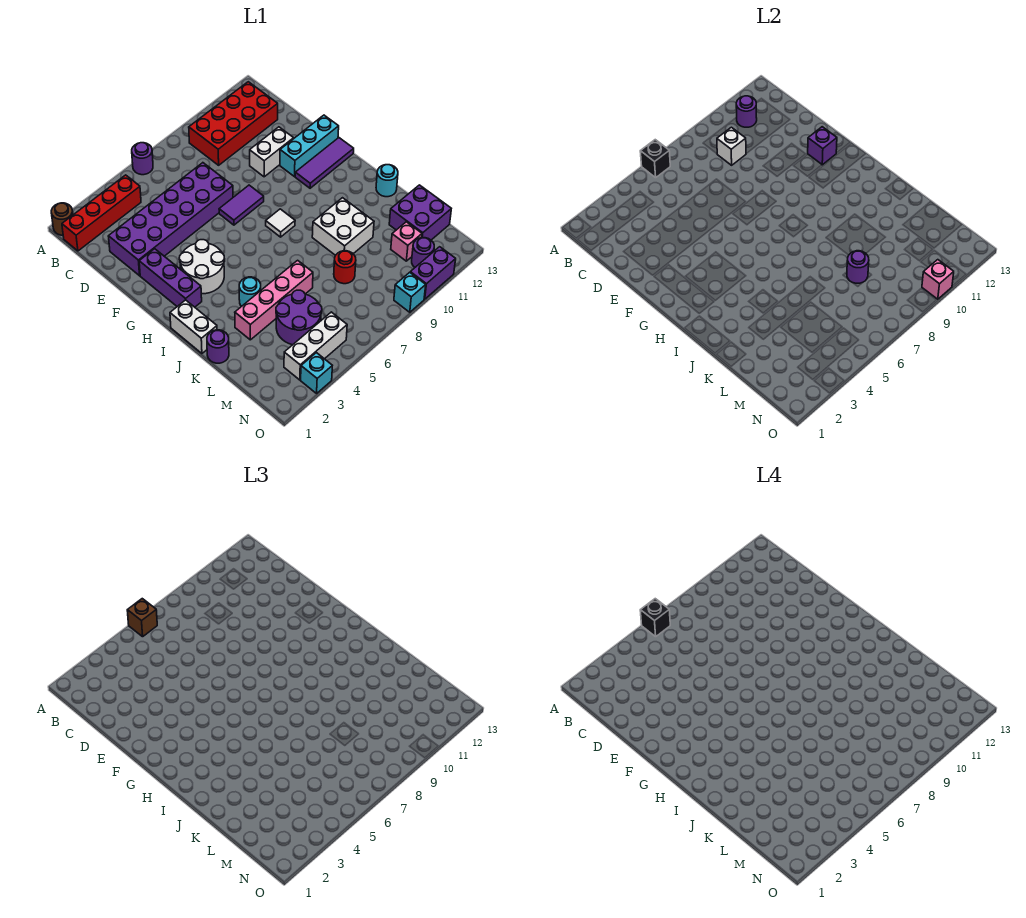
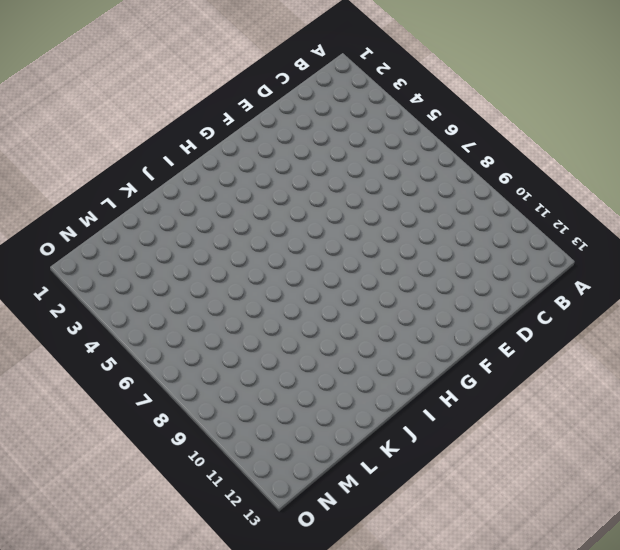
none -> brown round brick A1 level 1
none -> purple round brick A6 level 1
none -> red brick B1:B4 level 1
none -> red brick B9:C12 level 1

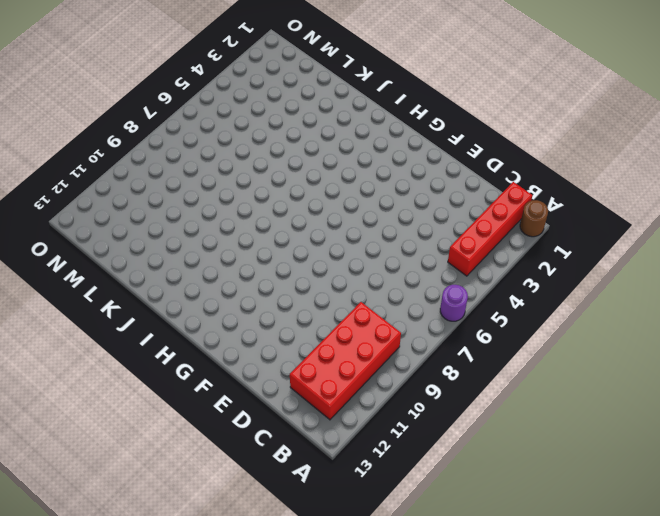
none -> purple brick D2:E7 level 1
none -> white brick E10:E11 level 1
none -> purple brick F2:H2 level 1
none -> purple tile F7:F8 level 1

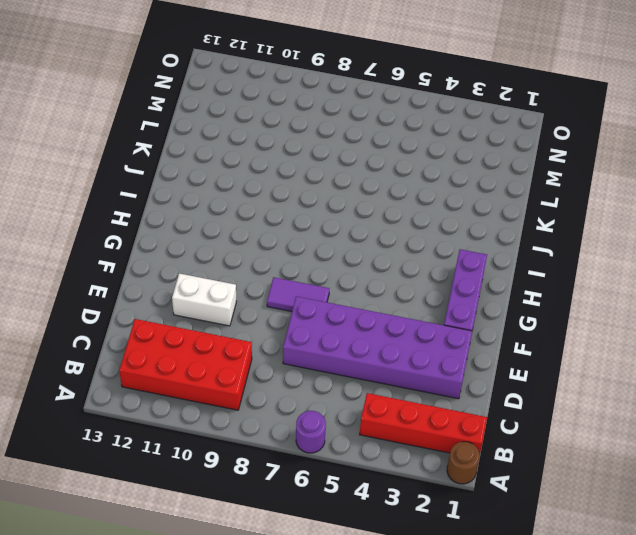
none -> cyan brick F11:F13 level 1
none -> white round brick G3:H4 level 1
none -> purple tile G11:G13 level 1
none -> white tile H8 level 1

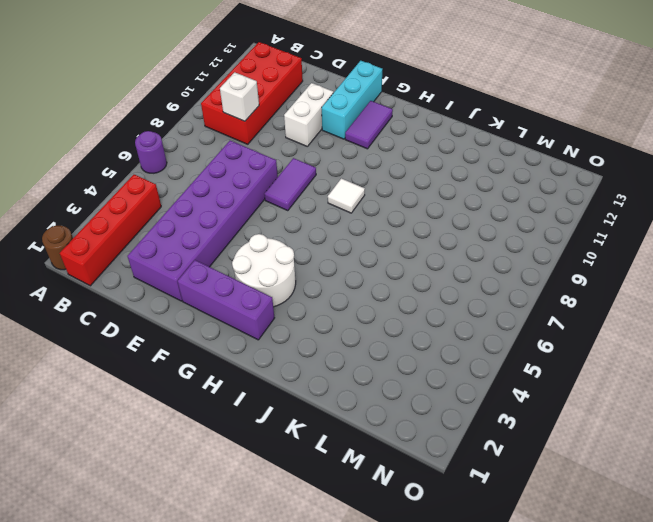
purple tile G11:G12 level 1 -> purple tile G11:G13 level 1
none -> white brick I1:J1 level 1
none -> cyan round brick J4 level 1
none -> white brick J9:K10 level 1
none -> cyan round brick J13 level 1

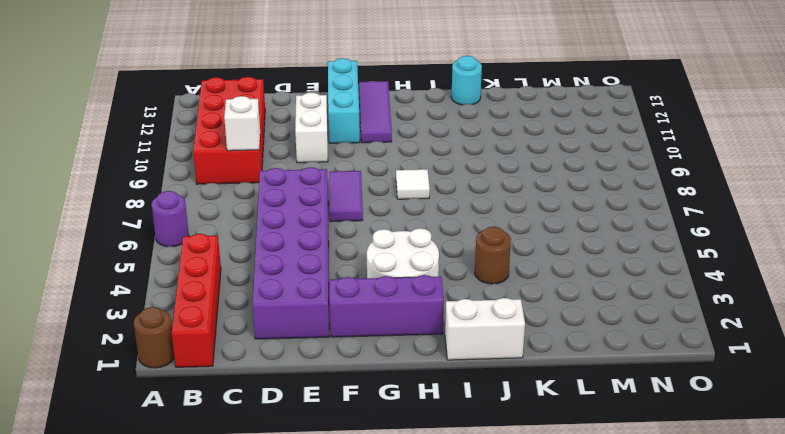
brown round brick J4 level 1 -> cyan round brick J4 level 1
none -> white brick J9:K10 level 1
none -> purple round brick K1 level 1
none -> pink brick K3:K6 level 1
none -> purple round brick L4:M5 level 1

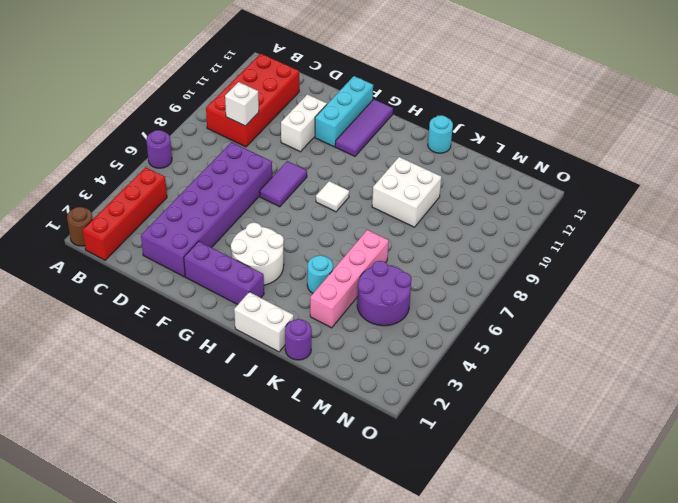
none -> red round brick L8 level 1
none -> purple brick L12:M13 level 1
none -> pink brick M11 level 1
none -> white brick N3:N5 level 1

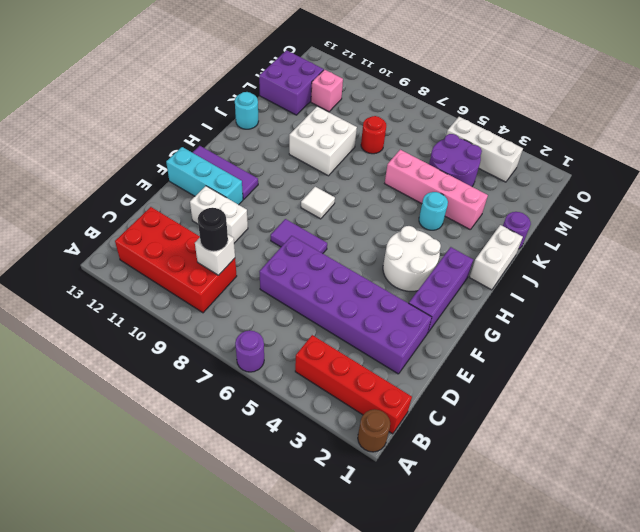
black round brick C9 level 3 -> none
none -> purple round brick N11 level 1
none -> cyan brick O3 level 1
none -> cyan brick O9 level 1
none -> purple brick O10:O11 level 1

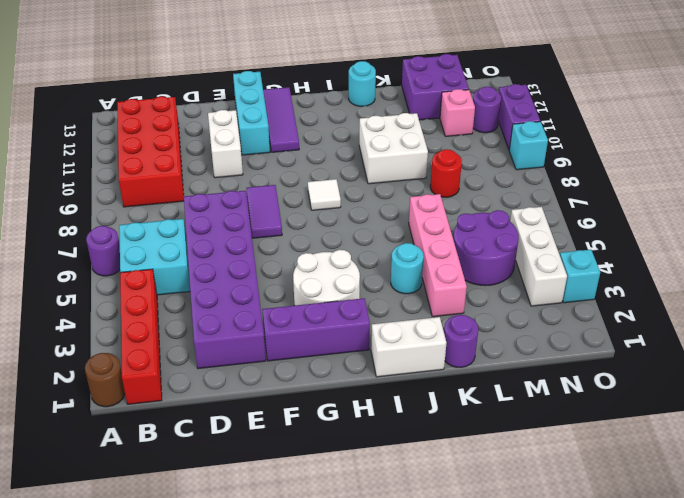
cyan brick B5:C6 level 1 -> none
none -> black brick A6 level 2
none -> purple round brick B11 level 2
none -> white brick C9 level 2
none -> purple brick F12 level 2

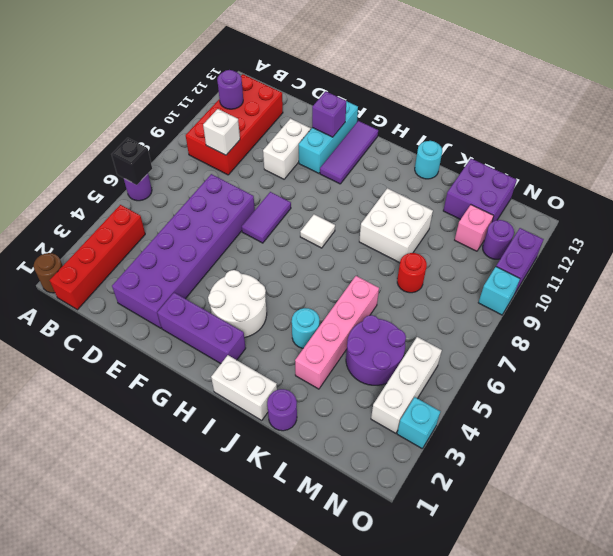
none -> purple round brick L8 level 2
none -> pink brick O10 level 2
none -> brown brick A6 level 3
none -> black brick A6 level 4

